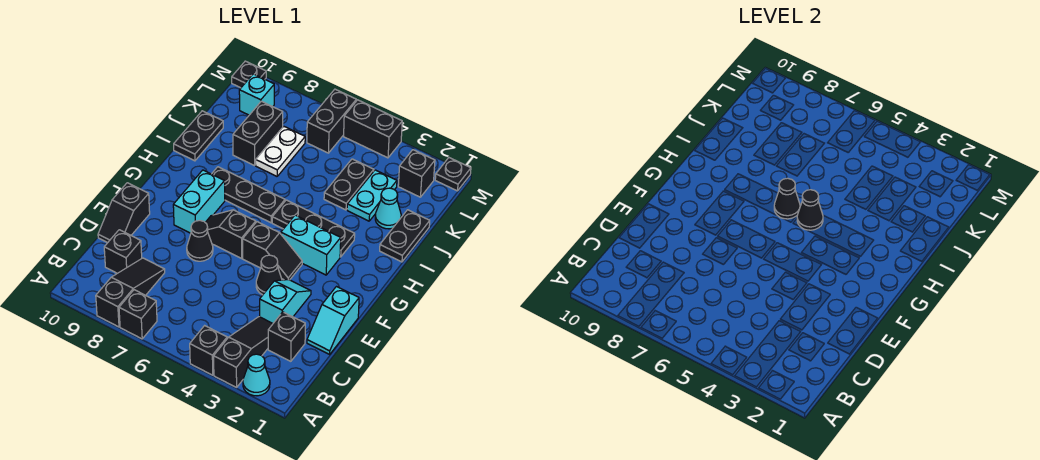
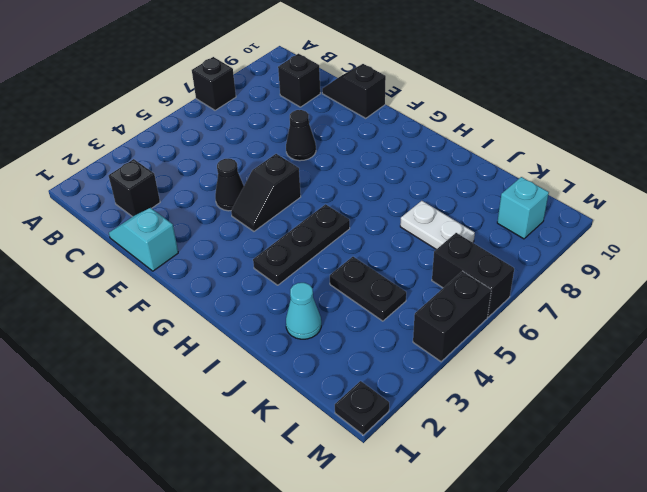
none -> cyan cone A2 level 1
none -> black slope A3:C3 level 1 top A
none -> black brick A4 level 1
none -> black slope A8:C8 level 1 top A

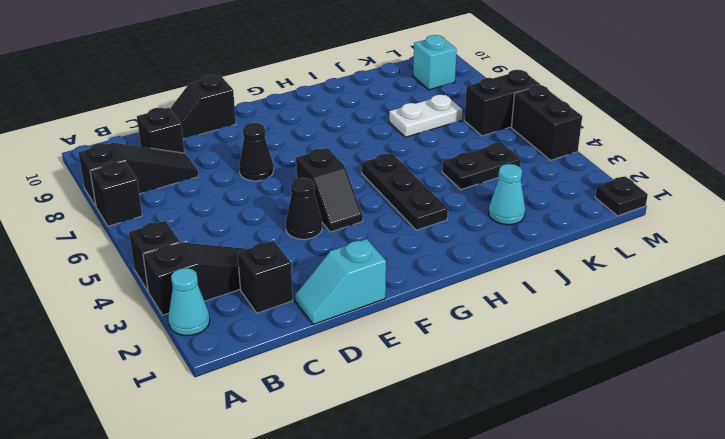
none -> cyan slope D3:E3 level 1 top D
none -> black slope F6:F7 level 1 top 6
none -> cyan brick F8:G8 level 1
none -> cyan brick G3:G4 level 1

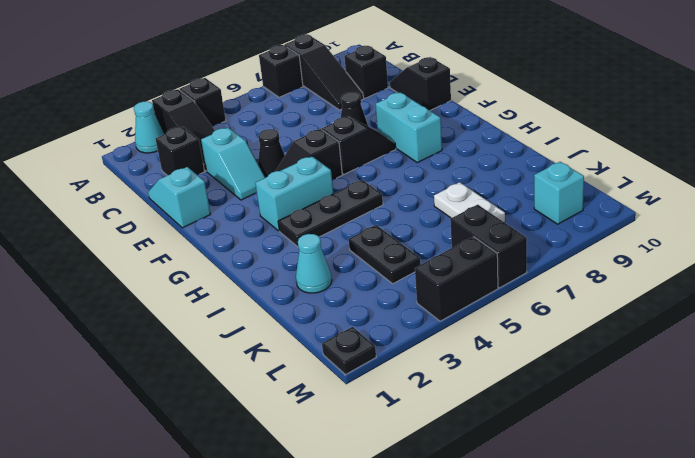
none -> black plate H6:H8 level 1
none -> black plate I1:J1 level 1
none -> black plate I10:J10 level 1
none -> cyan plate J3:K3 level 1

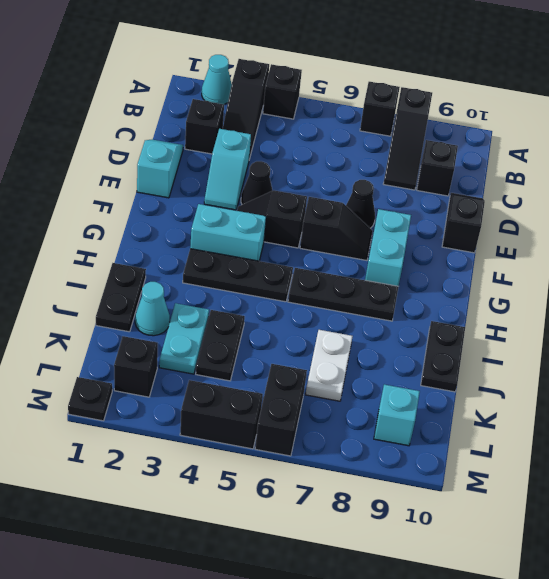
none -> black brick J8:K8 level 1
none -> black plate M10 level 1
none -> black cone H5 level 2
none -> black cone H6 level 2

